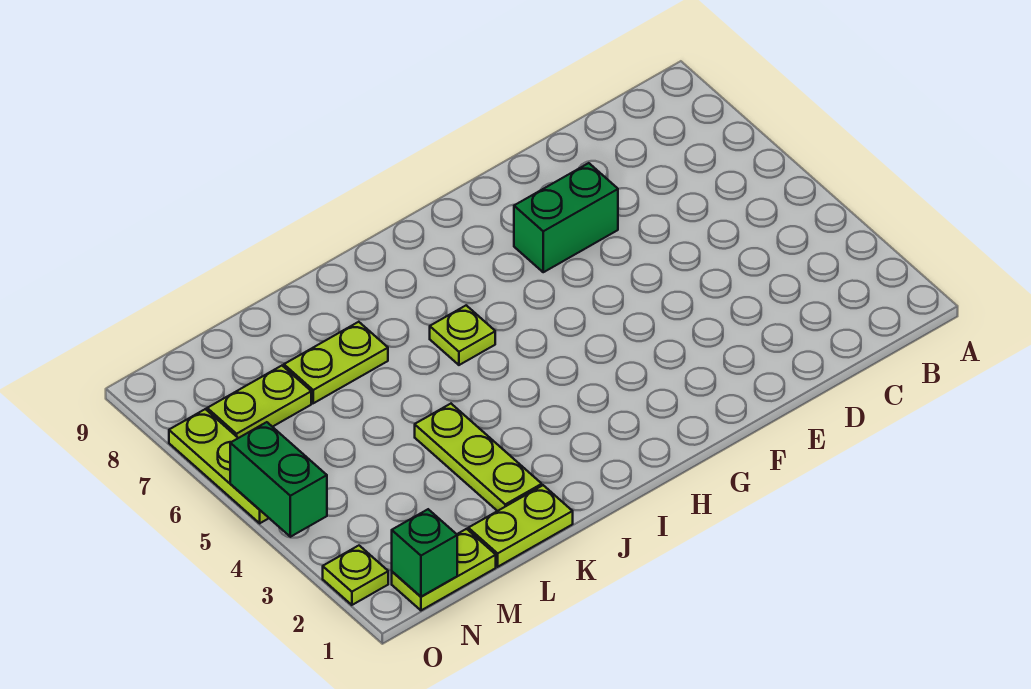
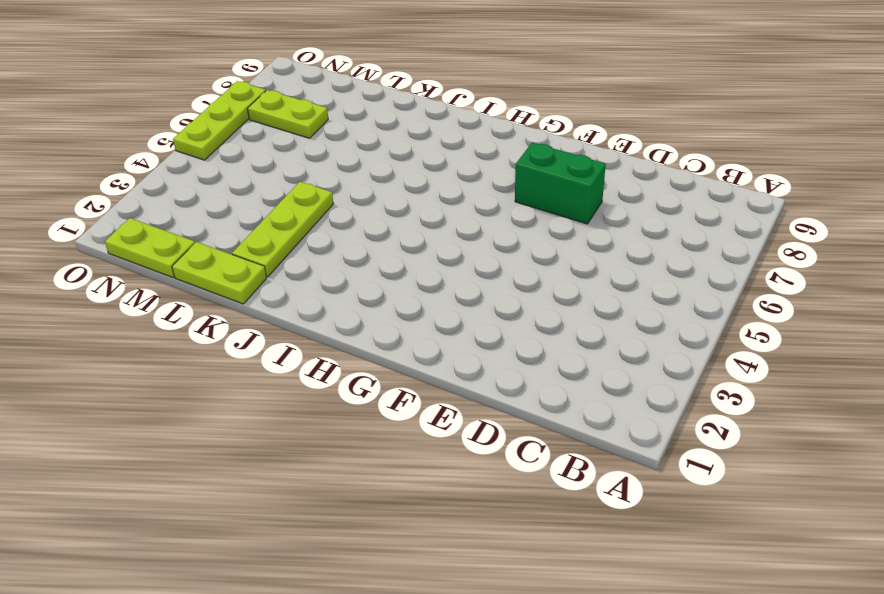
none -> lime plate I6 level 1
none -> lime plate K7:L7 level 1

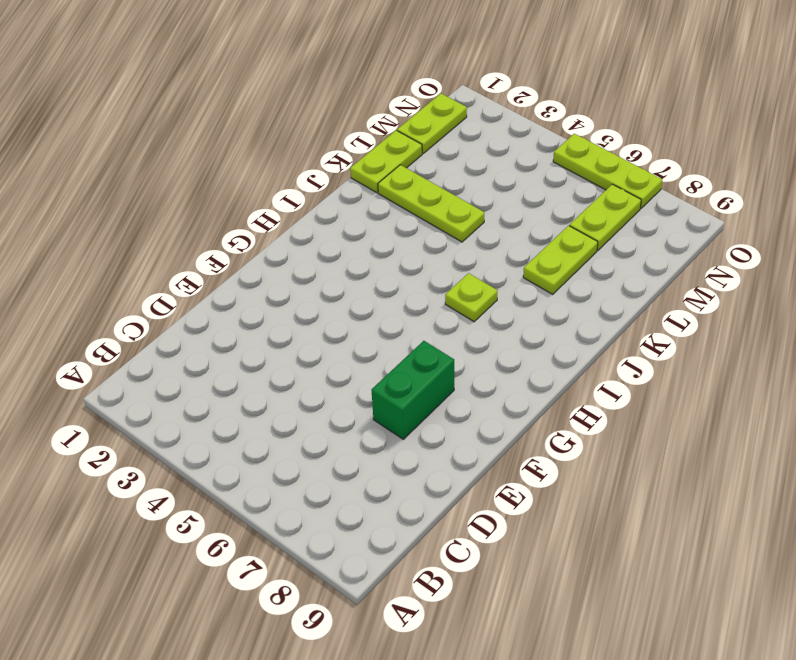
none -> lime plate O2 level 1
none -> green brick N1 level 2

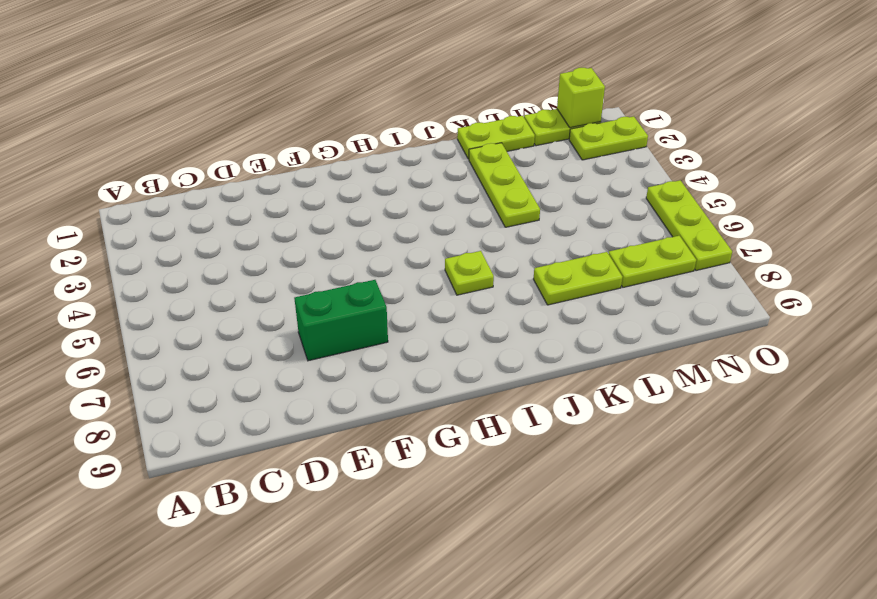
lime brick N1 level 2 -> green brick N1 level 2
lime plate N2:O2 level 1 -> lime plate O2 level 1
none -> green brick O4:O5 level 2

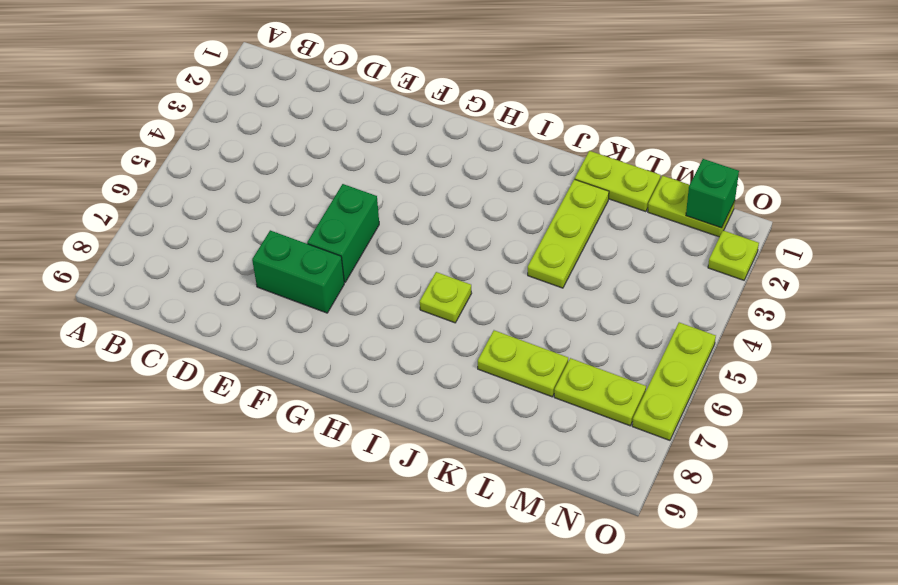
green brick F5:F6 level 1 -> green brick O4:O5 level 2

